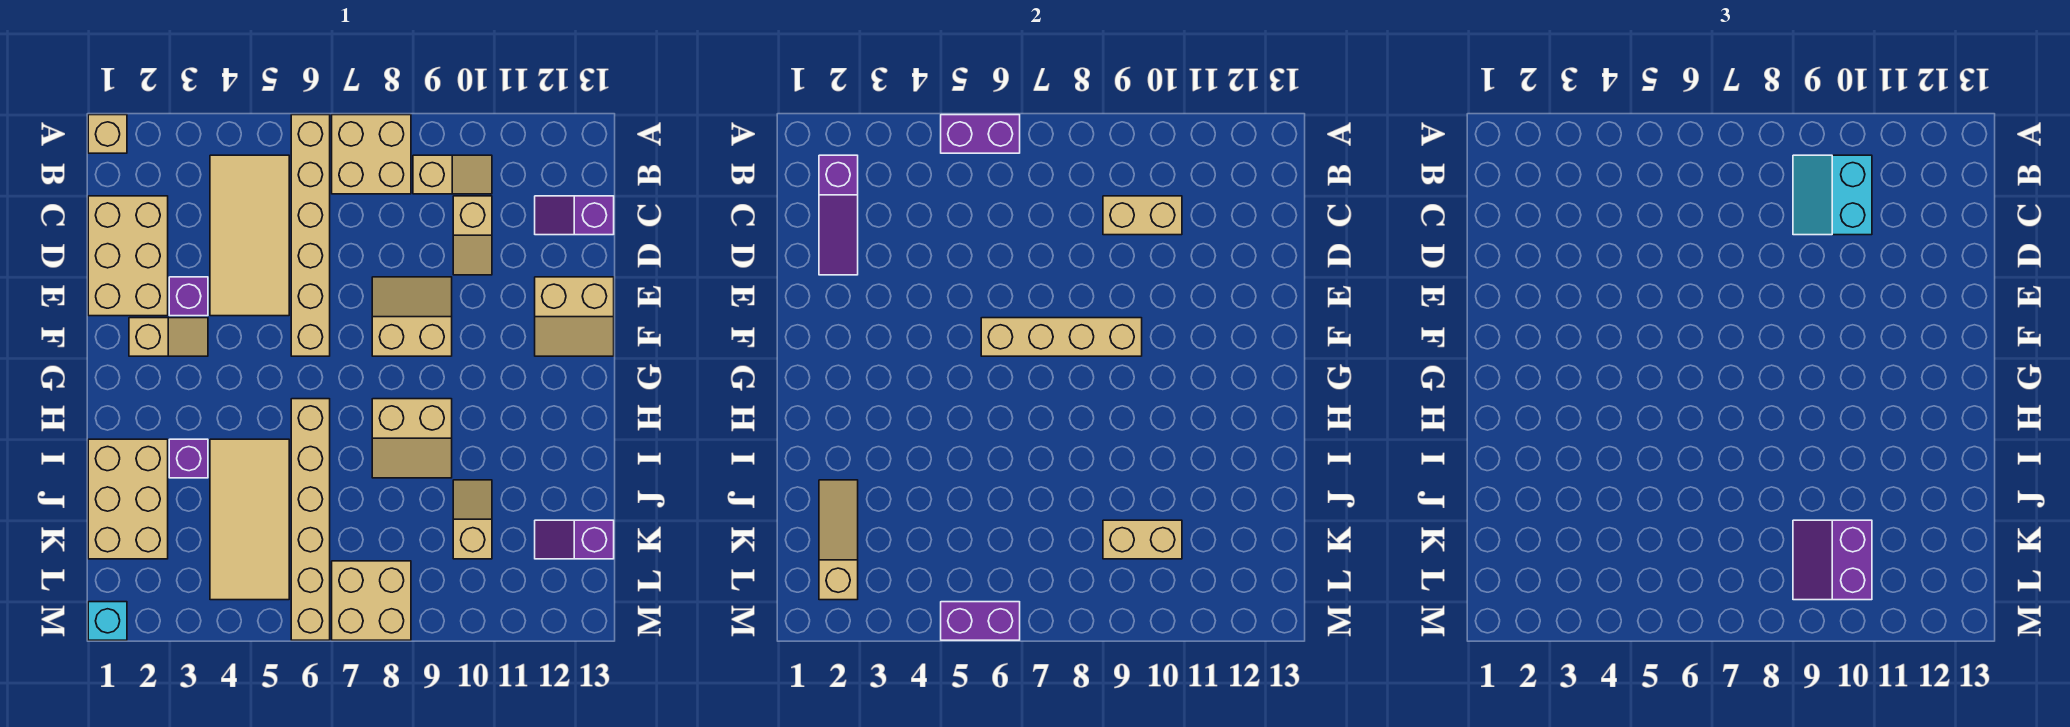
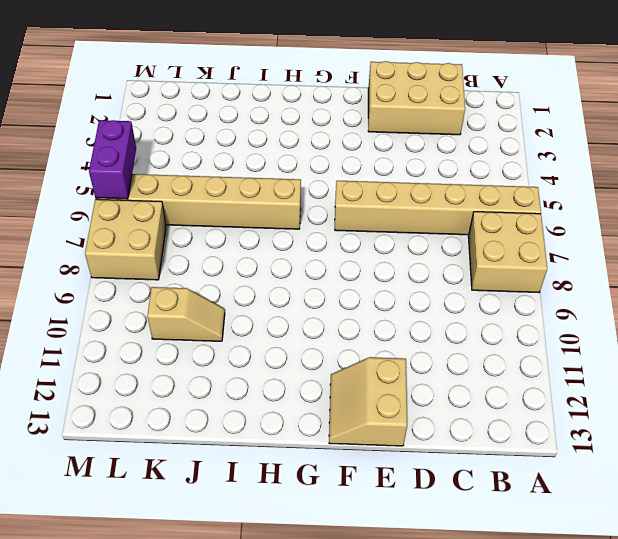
none -> tan brick A1 level 1
none -> tan tile B4:E5 level 1
none -> tan slope B9:B10 level 1 top 9
none -> tan slope C10:D10 level 1 top C

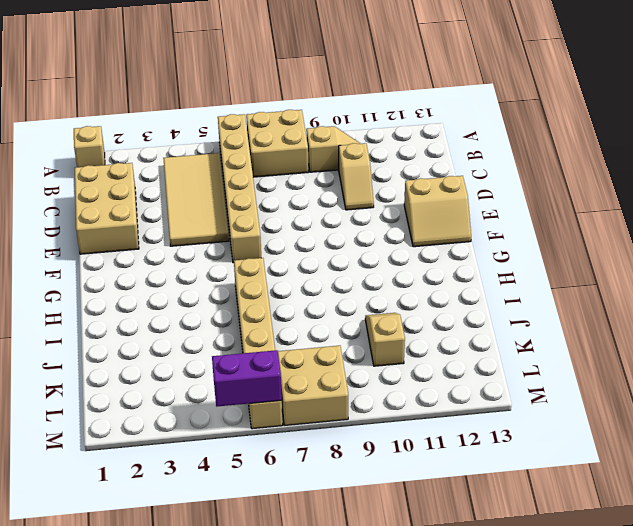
none -> purple slope C12:C13 level 1 top 13
none -> purple brick E3 level 1
none -> tan slope E8:F9 level 1 top F
none -> tan slope F2:F3 level 1 top 2

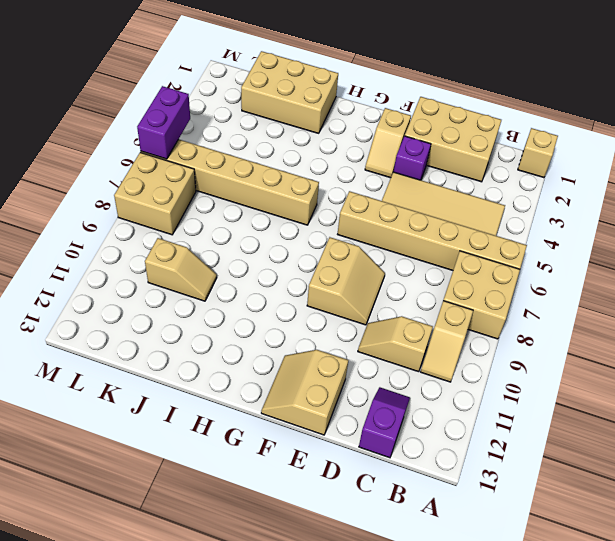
none -> tan slope H8:I9 level 1 top H
none -> purple brick I3 level 1
none -> tan tile I4:L5 level 1
none -> purple slope K12:K13 level 1 top 13

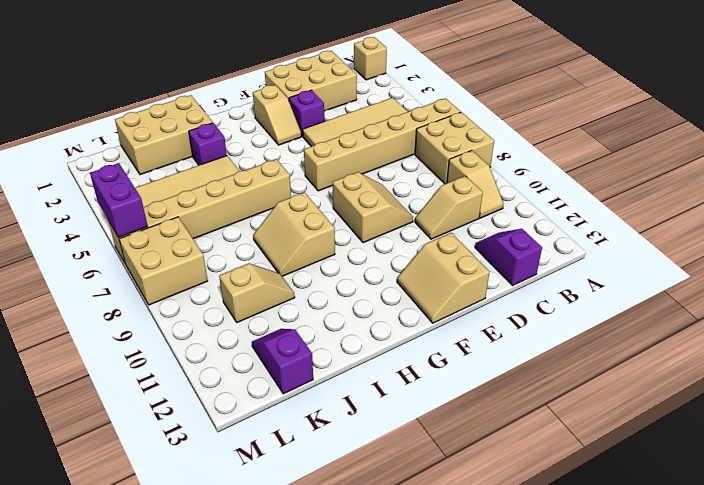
none -> cyan brick M1 level 1
none -> purple brick A5:A6 level 2
none -> purple slope B2:D2 level 2 top B
none -> tan brick C9:C10 level 2

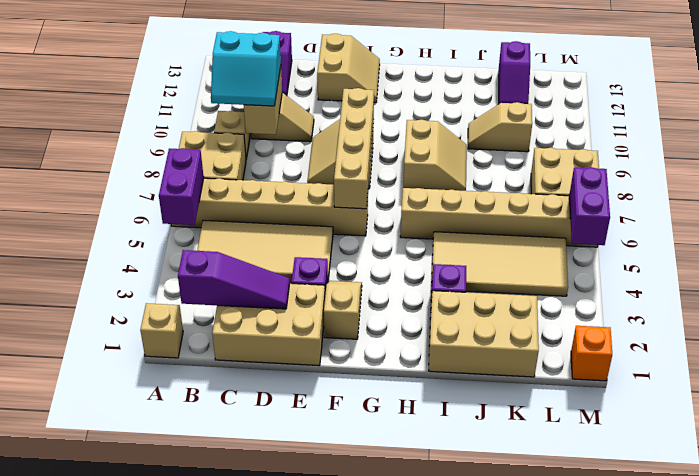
orange brick M1 level 1 -> cyan brick M1 level 1
none -> tan slope J2:L2 level 2 top L
none -> tan brick K9:K10 level 2
none -> purple slope K9:L10 level 3 top 10

